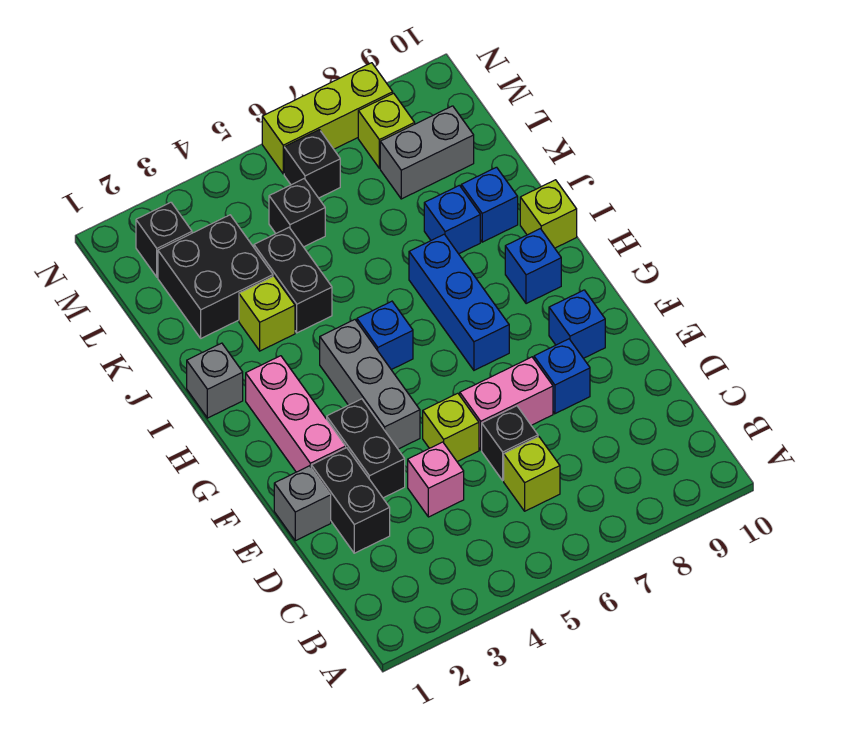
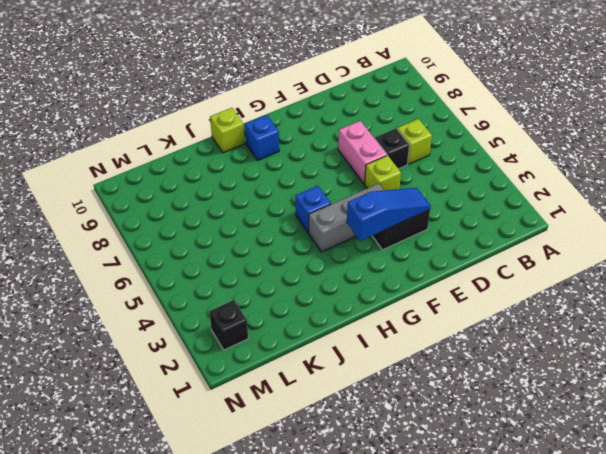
blue slope E3:G3 level 2 top G -> none
none -> black brick D2:E2 level 1
none -> pink brick D4 level 1
none -> grey brick E1 level 1

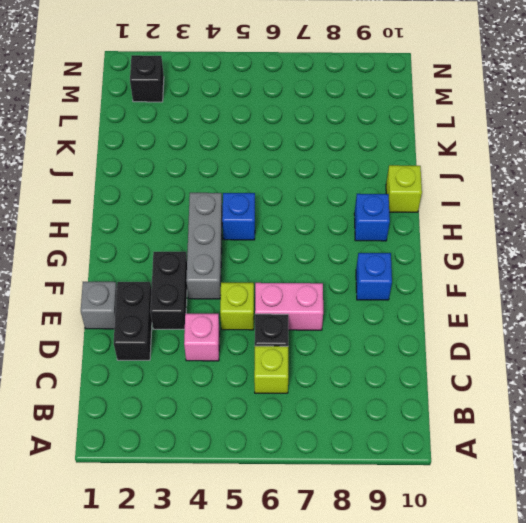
none -> blue brick E8 level 1
none -> pink brick F2:H2 level 1
none -> blue brick G7:I7 level 1

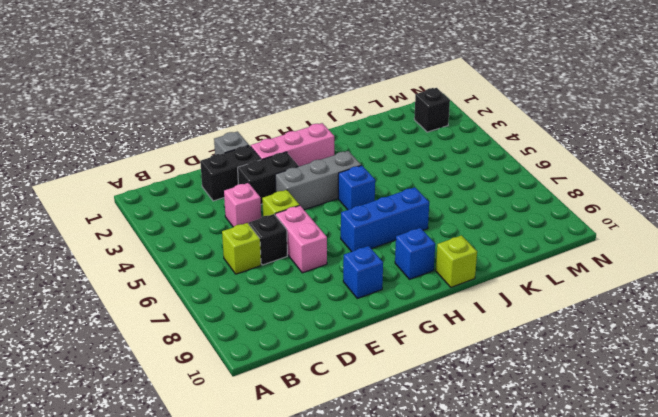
none -> blue brick E8 level 1
none -> grey brick I1 level 1
none -> lime brick J3 level 1

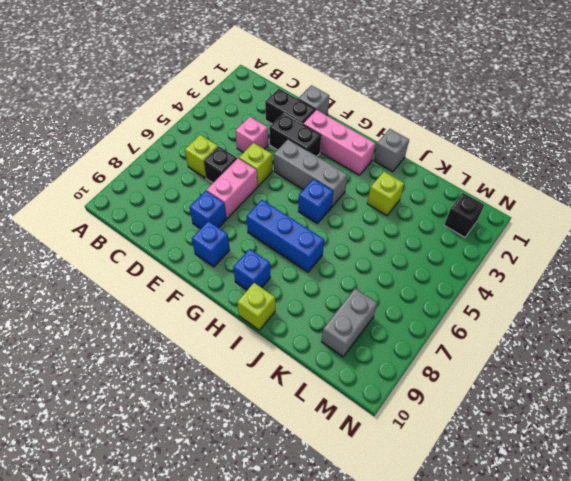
none -> black brick J4:K4 level 1
none -> blue brick J8 level 1
none -> blue brick J9 level 1

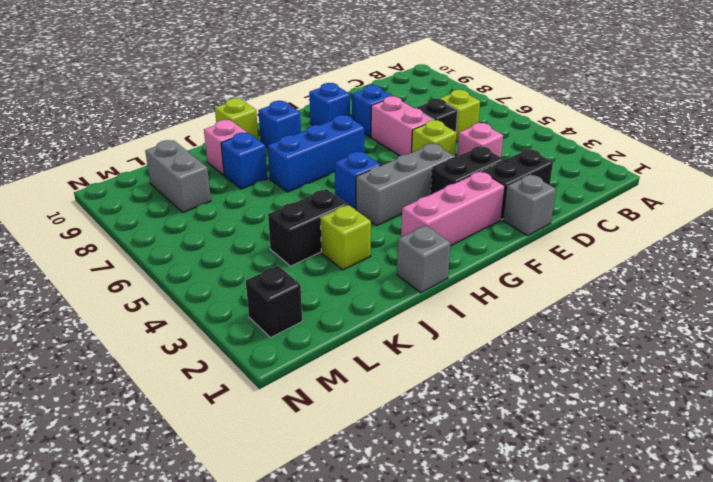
pink brick J9 level 1 -> blue brick J9 level 1
none -> black brick K2:L3 level 1
none -> black brick L5 level 1
none -> black brick M6 level 1

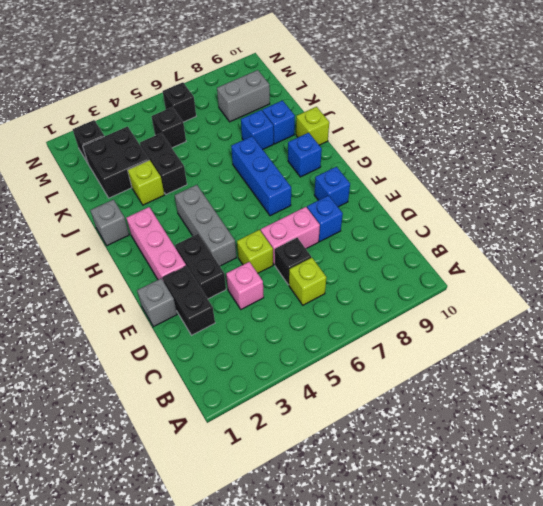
none -> blue brick H5 level 1
none -> lime brick M8 level 1
none -> lime brick N6:N8 level 1

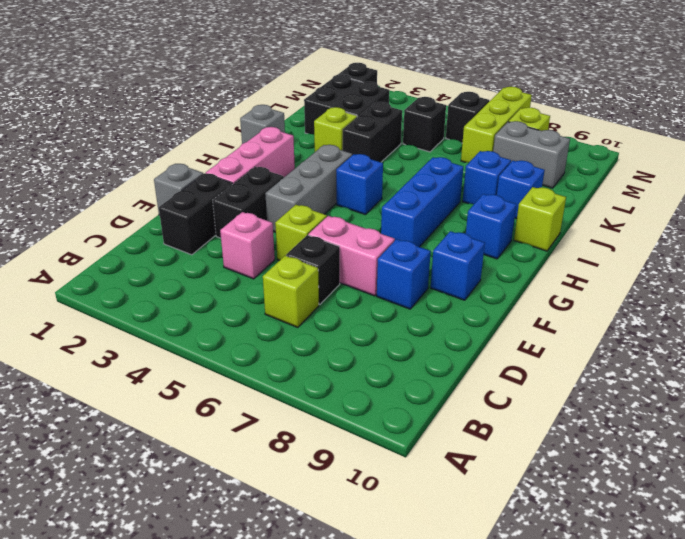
lime brick L7:N7 level 1 -> lime brick N6:N8 level 1

